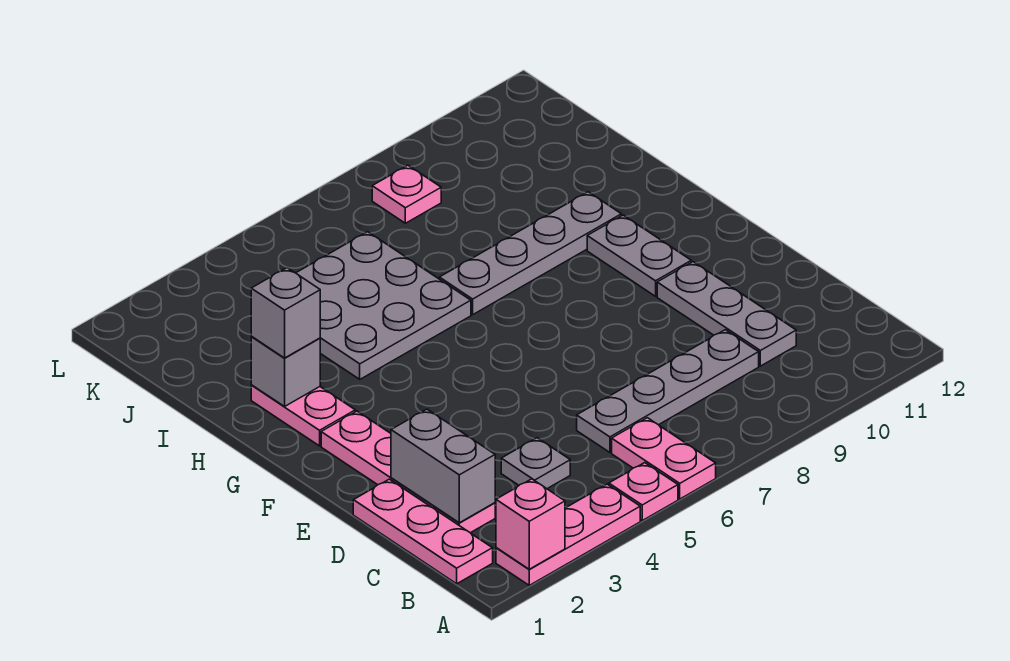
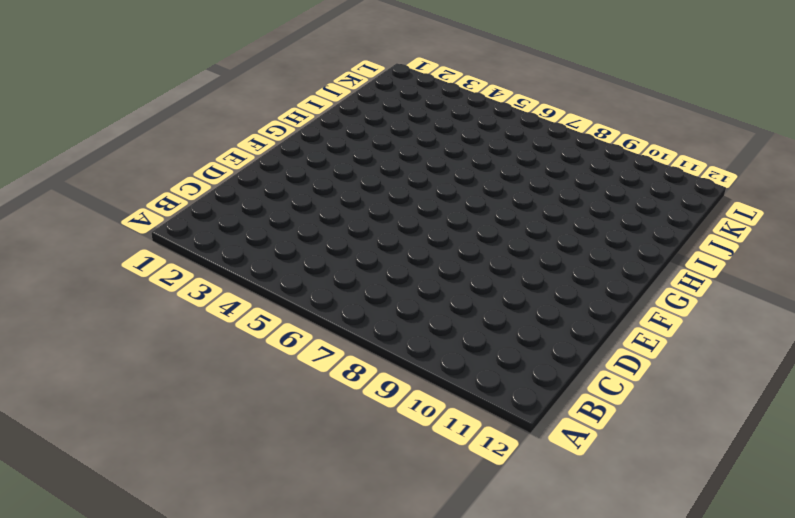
none -> pink plate A2:A4 level 1
none -> pink plate A5 level 1
none -> pink plate A6:B6 level 1

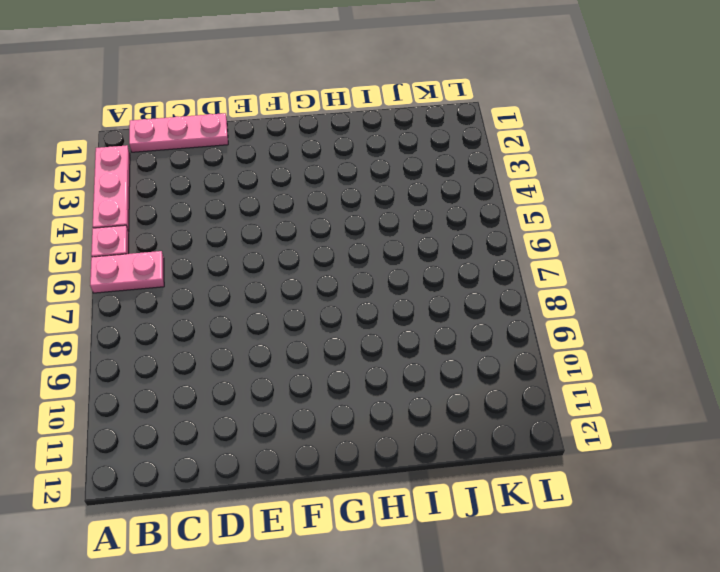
none -> pink plate C2:F2 level 1
none -> grey plate C4 level 1
none -> grey plate C6:C9 level 1

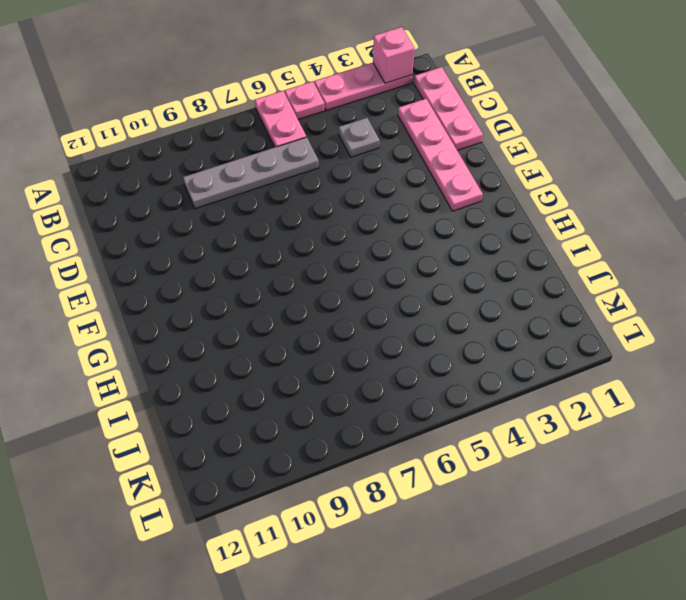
none -> grey plate C10:E10 level 1
none -> grey plate F10:G10 level 1
none -> pink plate G2:H2 level 1

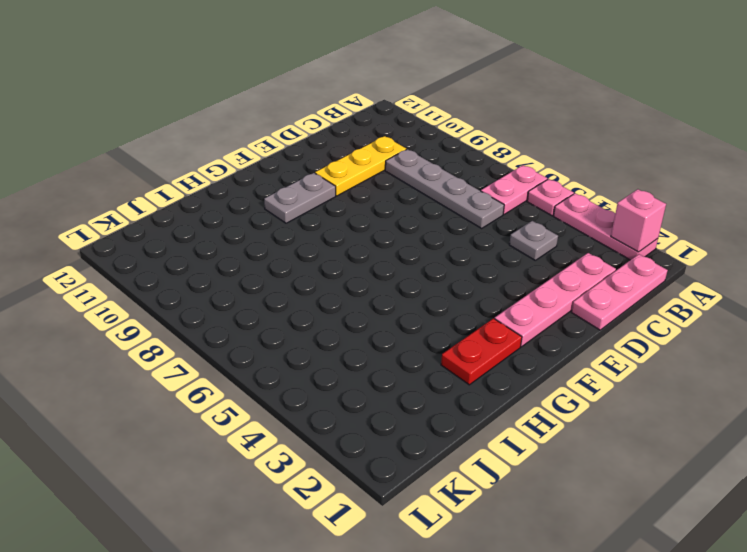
yellow plate C10:E10 level 1 -> grey plate C10:E10 level 1
red plate G2:H2 level 1 -> pink plate G2:H2 level 1
none -> grey plate H4:J6 level 1
none -> grey plate H7:H10 level 1
none -> pink plate K8 level 1

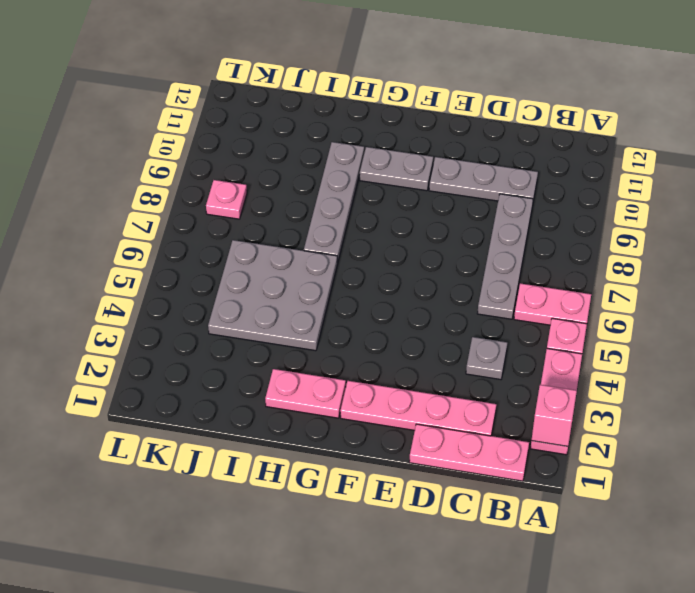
none -> grey brick C2:D2 level 2
none -> grey brick H2 level 2
none -> grey brick H2 level 3

